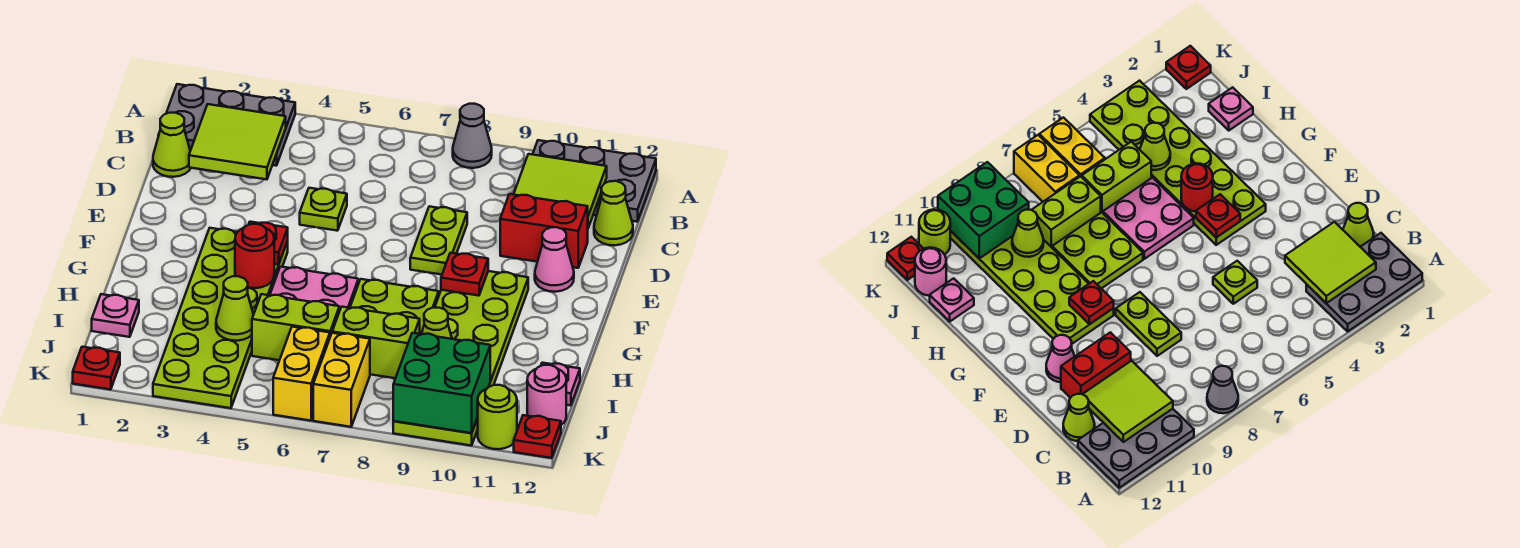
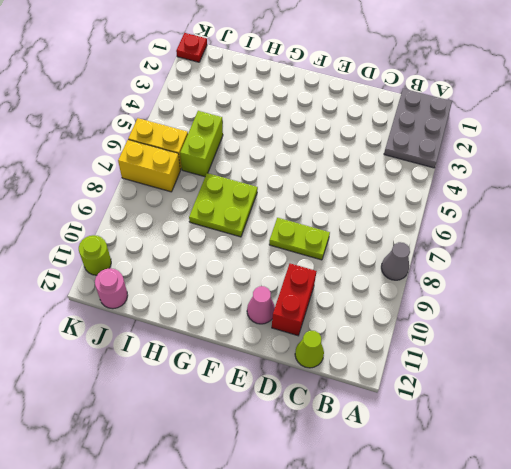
none -> grey plate A10:B12 level 1
none -> lime cone C1 level 1
none -> lime plate D5 level 1
none -> lime plate F3:K4 level 1

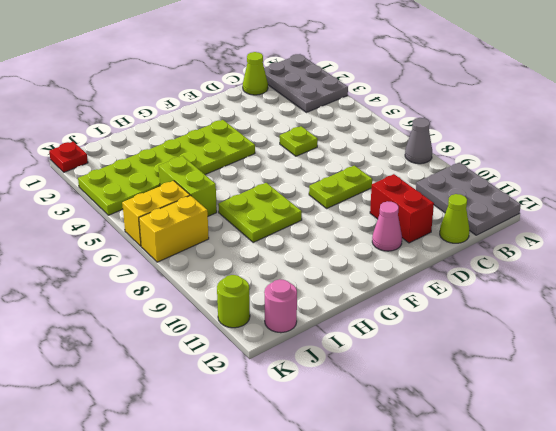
none -> lime plate F9:K10 level 1
none -> pink plate G5:H6 level 1
none -> pink plate I1 level 1
none -> lime brick I7:I8 level 1

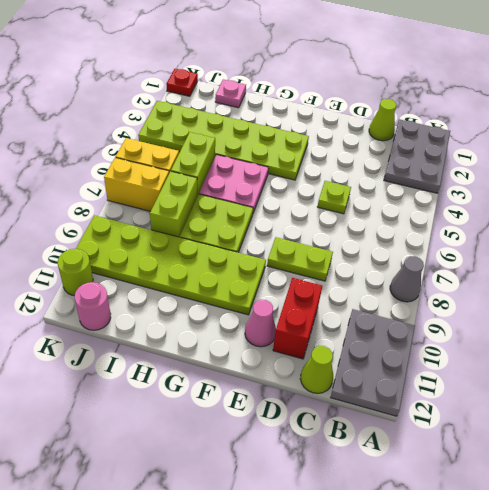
none -> pink plate I12 level 1
none -> red plate K12 level 1
none -> lime tile B2:C3 level 2
none -> lime tile B10:C11 level 2

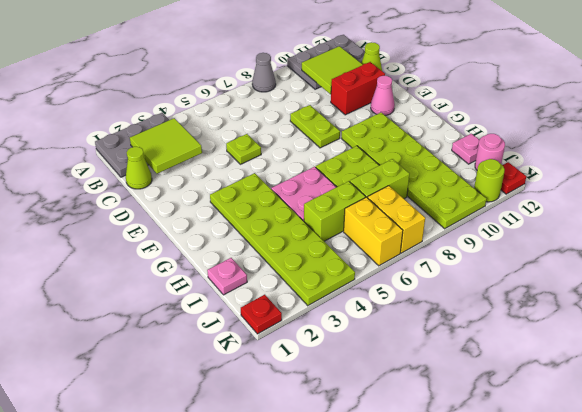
none -> red plate F4 level 2
none -> red plate F9 level 2
none -> red round brick G4 level 2
none -> lime cone I4 level 2

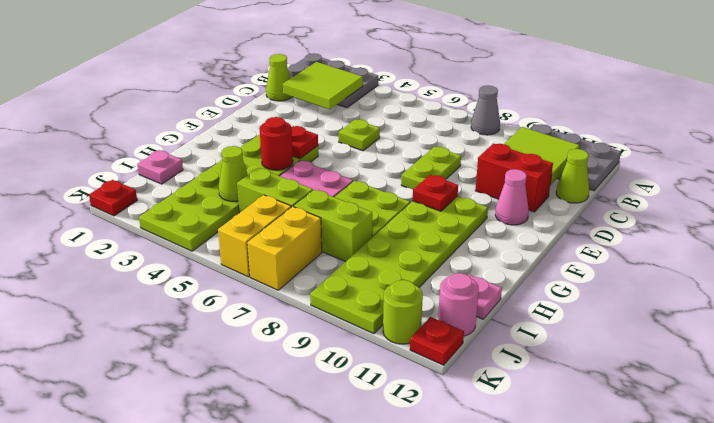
none -> lime cone I9 level 2
none -> green brick J9:K10 level 2

